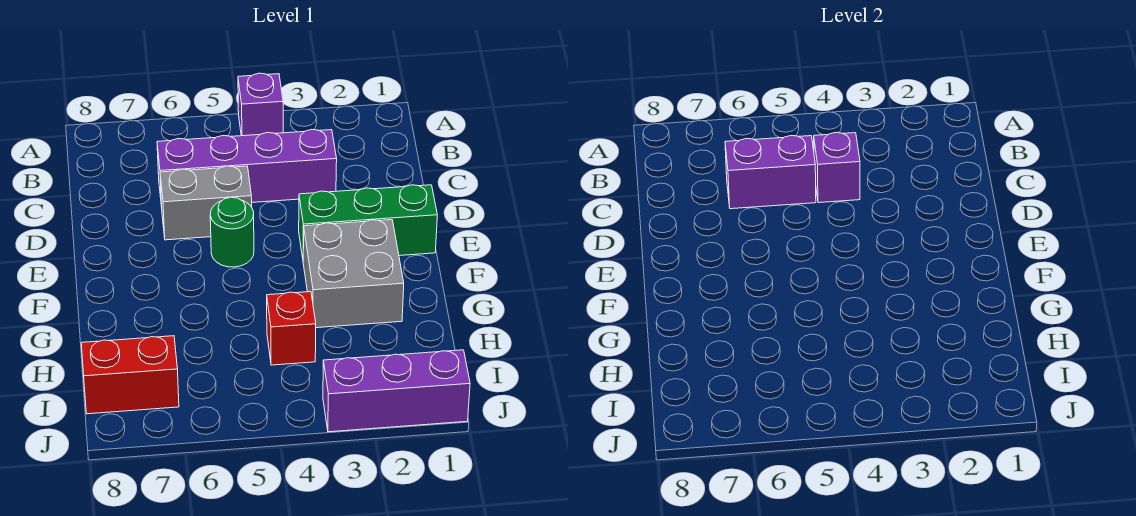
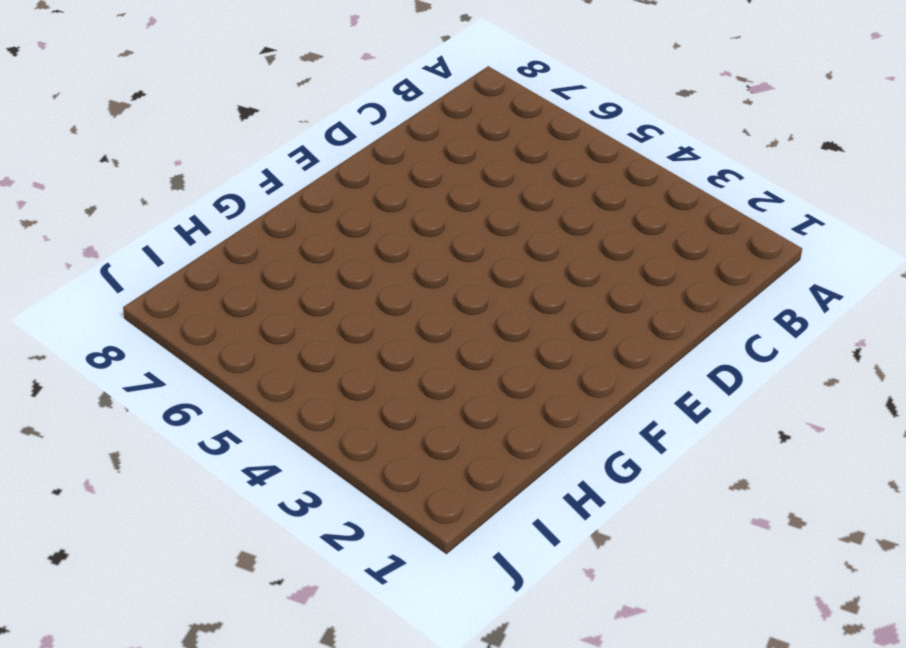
none -> purple brick A4 level 1
none -> purple brick C3:C6 level 1

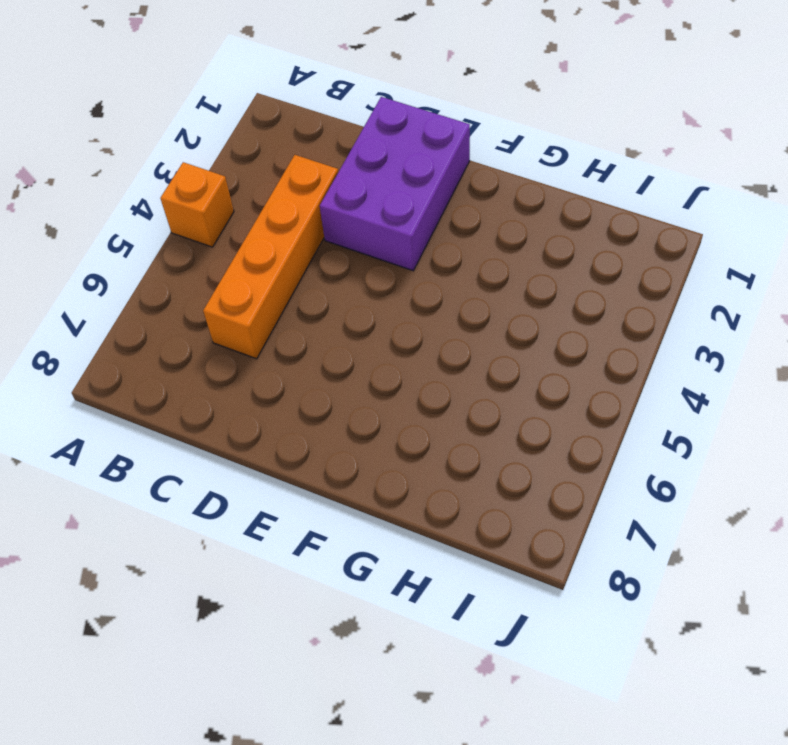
orange brick A4 level 1 -> purple brick A4 level 1
orange brick C3:C6 level 1 -> purple brick C3:C6 level 1
purple brick D1:E3 level 1 -> green brick E1:E3 level 1
none -> grey brick D5:D6 level 1
none -> green round brick E5 level 1

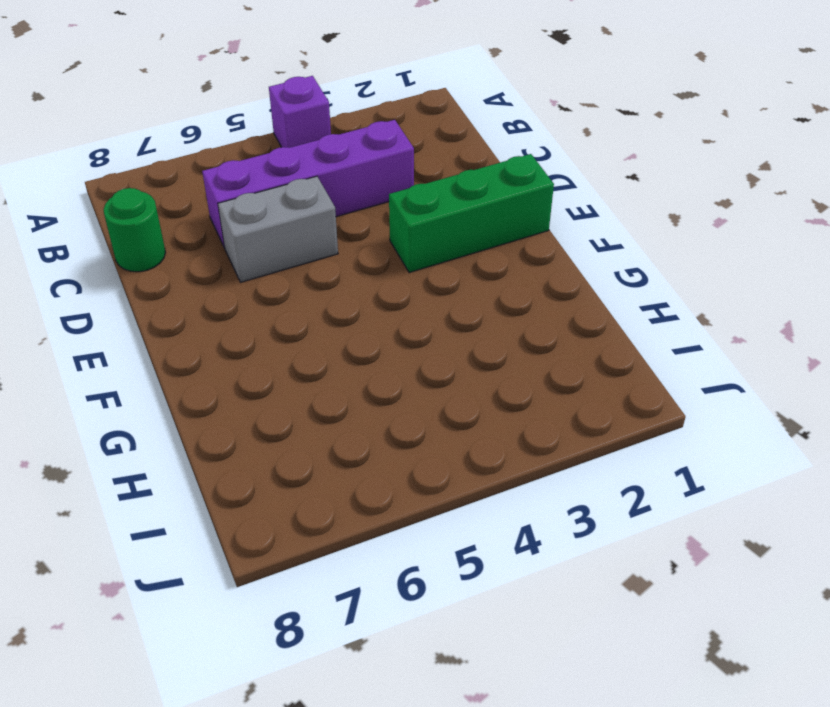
green round brick C8 level 1 -> green round brick E5 level 1
none -> grey brick F2:G3 level 1
none -> red brick H4 level 1

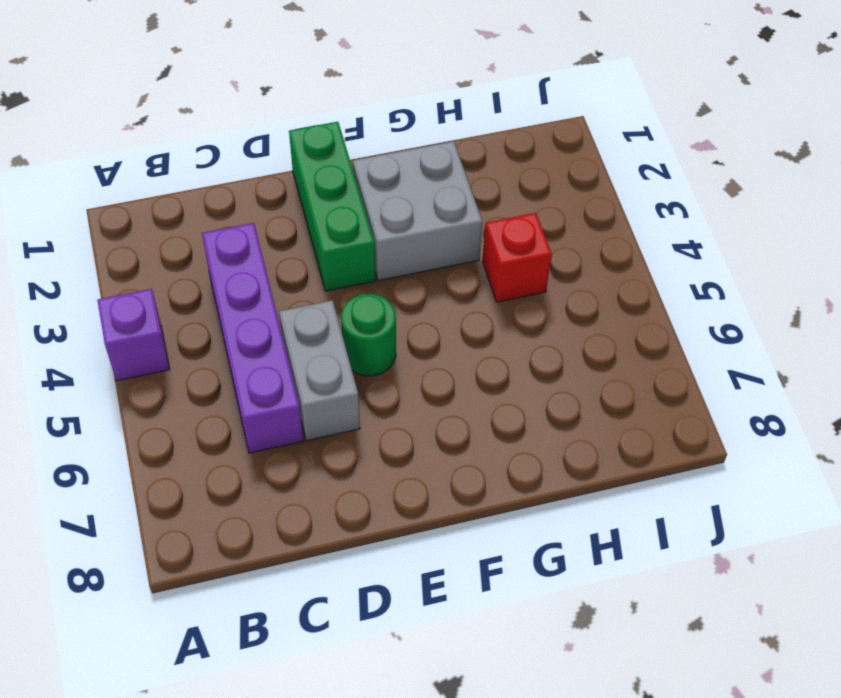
none -> red brick I7:I8 level 1
none -> purple brick J1:J3 level 1

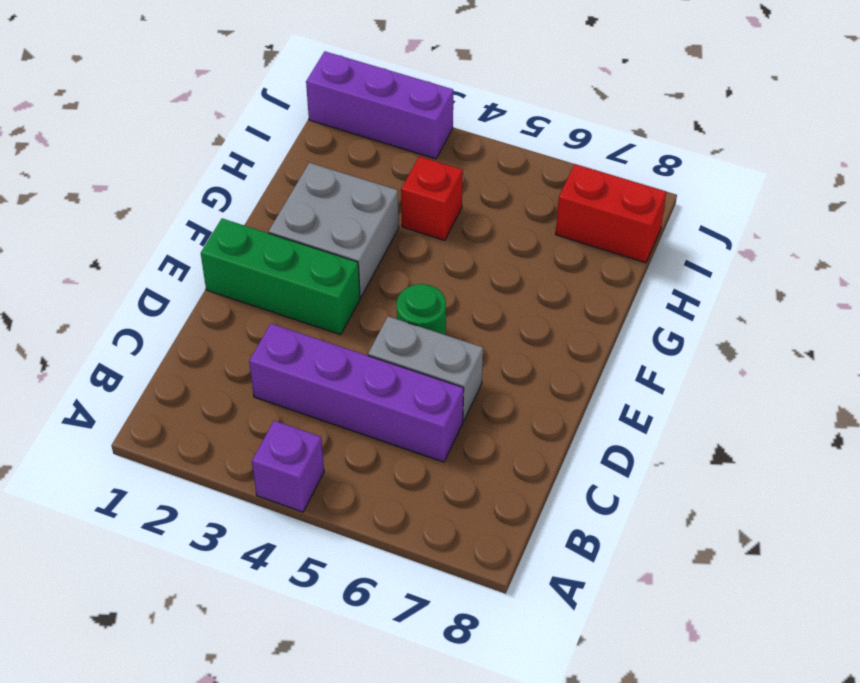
none -> purple brick C4 level 2
none -> purple brick C5:C6 level 2

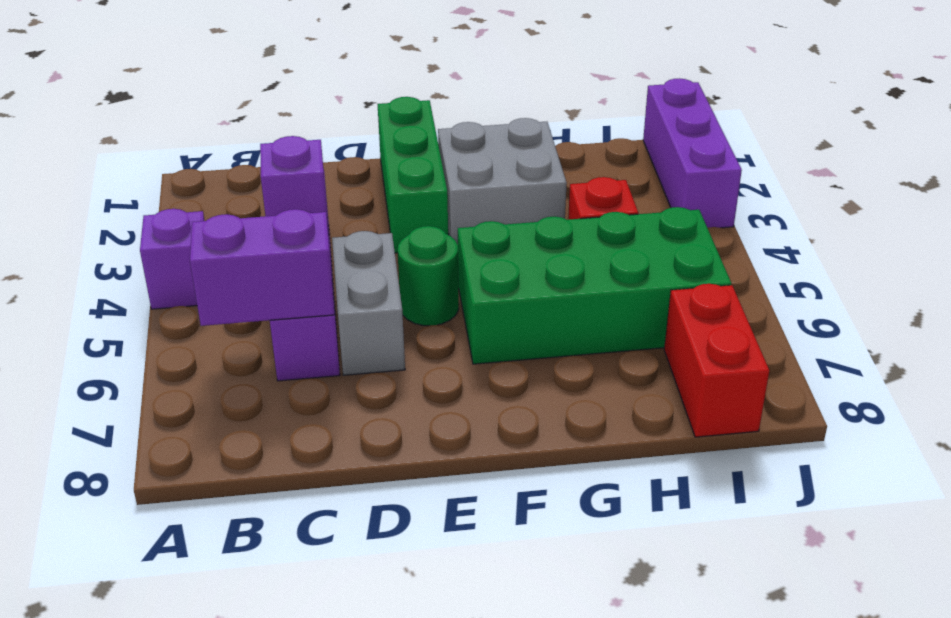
purple brick B6:C6 level 2 -> purple brick C5:C6 level 2
green brick F5:I6 level 1 -> none

